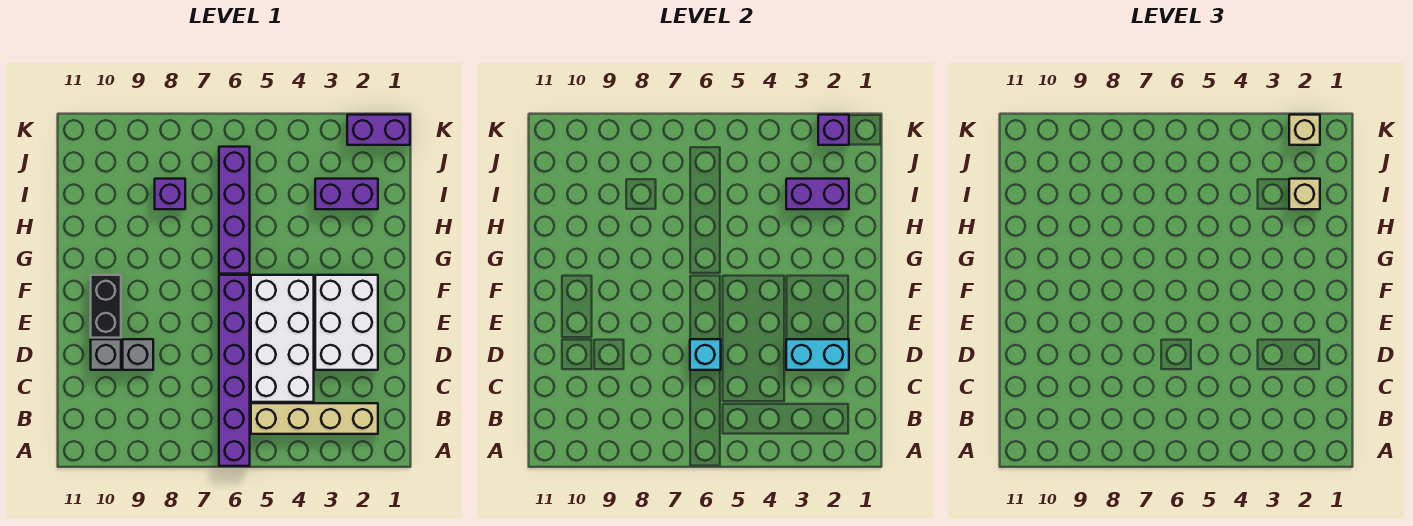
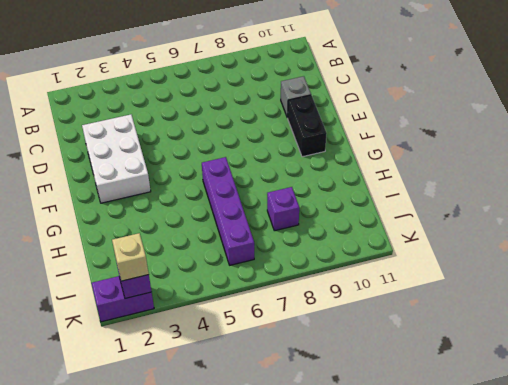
none -> purple brick A6:F6 level 1
none -> tan brick B2:B5 level 1
none -> white brick C4:F5 level 1

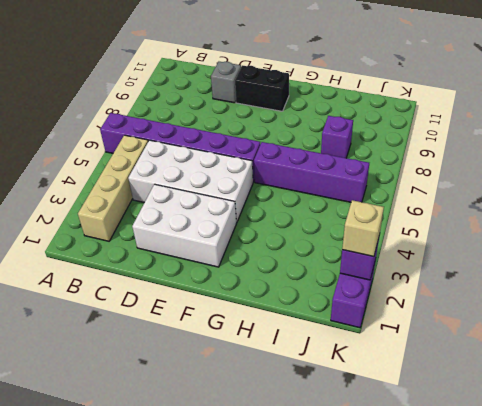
none -> grey brick D9 level 1
none -> purple brick I2:I3 level 1
none -> cyan brick D2:D3 level 2

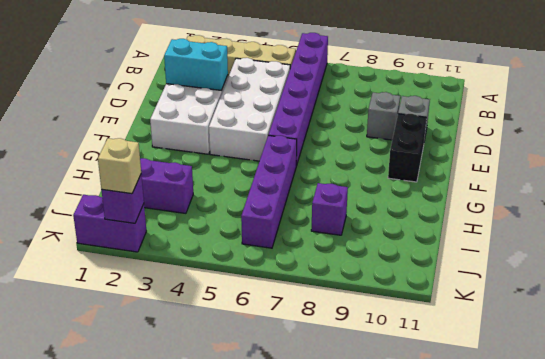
none -> cyan brick D6 level 2
none -> purple brick I2:I3 level 2
none -> tan brick I2 level 3

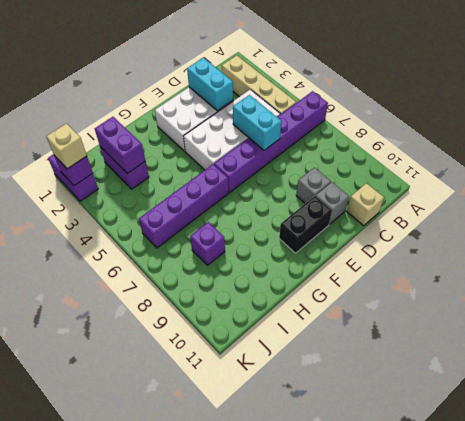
tan brick C11 level 1 -> tan brick I2 level 3
cyan brick D5:D6 level 2 -> cyan brick D6 level 2

